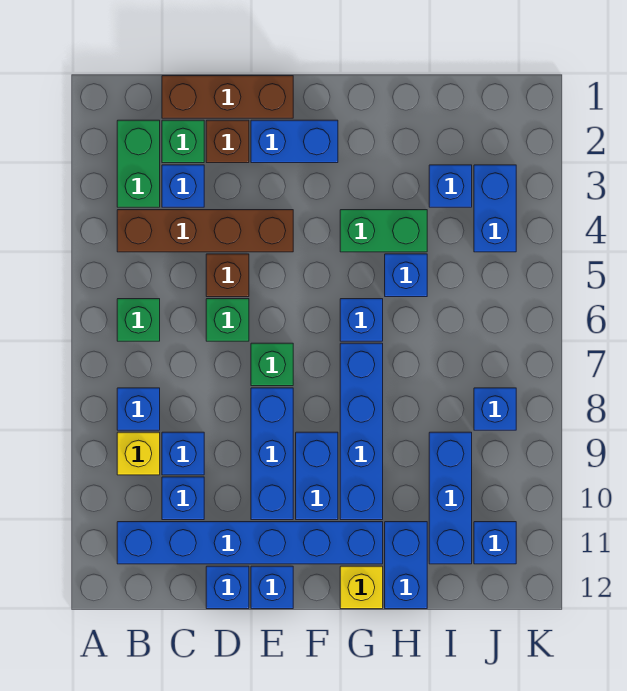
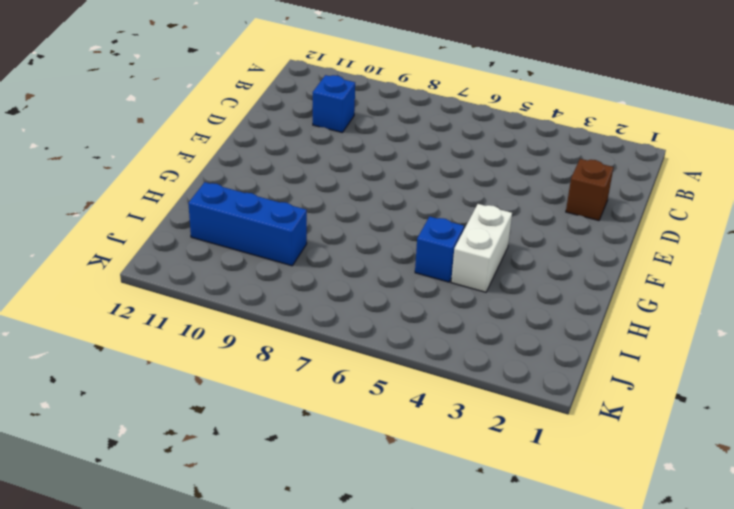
white brick G4:H4 level 1 -> green brick G4:H4 level 1
none -> green brick B2:B3 level 1
none -> brown brick B4:E4 level 1
none -> green brick B6 level 1
none -> blue brick B8 level 1

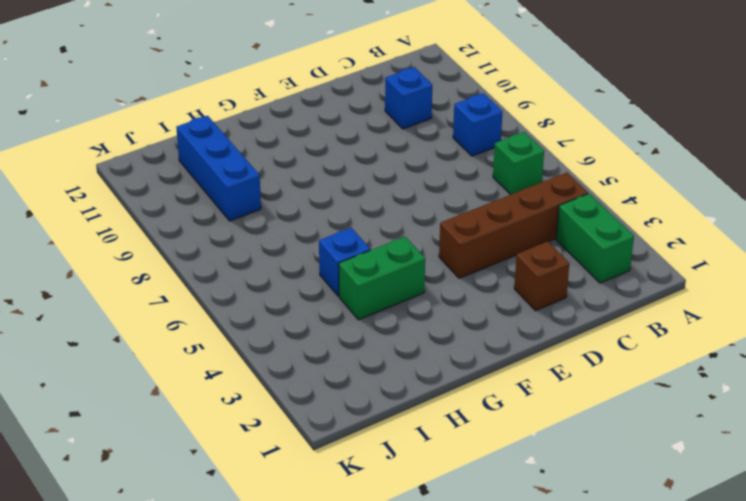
none -> yellow brick B9 level 1
none -> blue brick B11:G11 level 1
none -> brown brick C1:E1 level 1
none -> green brick C2 level 1

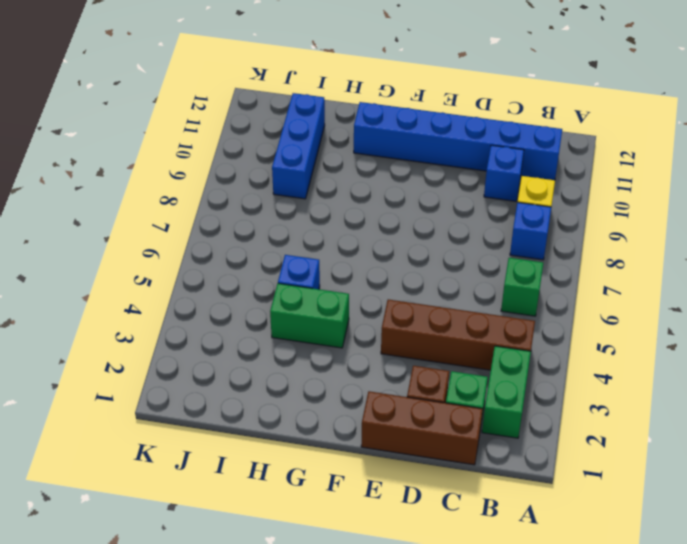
none -> blue brick C3 level 1
none -> blue brick C9 level 1
none -> brown brick D5 level 1
none -> green brick D6 level 1

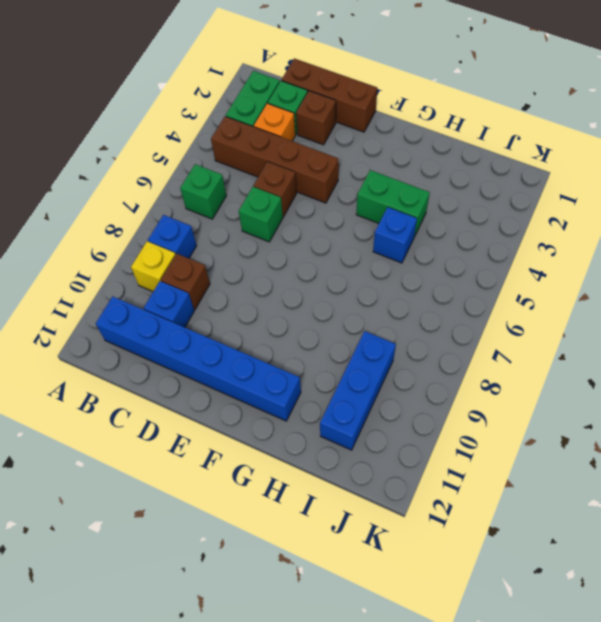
orange brick C3 level 1 -> blue brick C3 level 1
brown brick C9 level 1 -> blue brick C9 level 1
none -> blue brick D12 level 1
none -> blue brick E2:F2 level 1
none -> green brick E7 level 1
none -> blue brick E8:E10 level 1

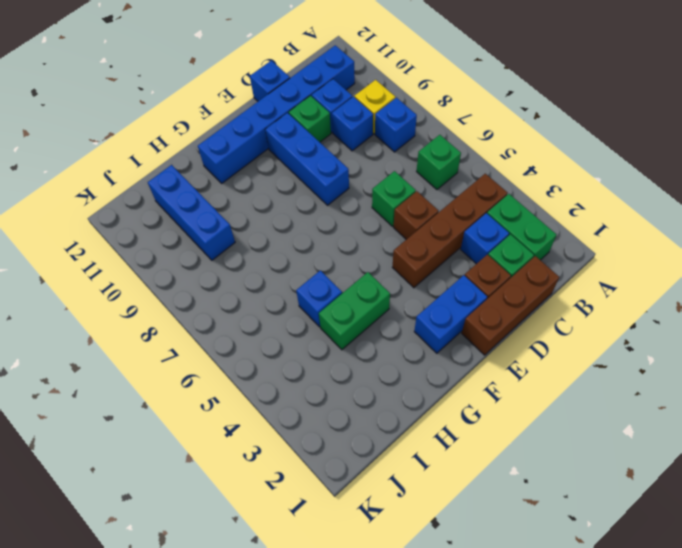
green brick D10 level 1 -> green brick E7 level 1
none -> blue brick E12 level 1
none -> blue brick F9:F10 level 1
none -> blue brick G6 level 1
none -> blue brick G7:G10 level 1

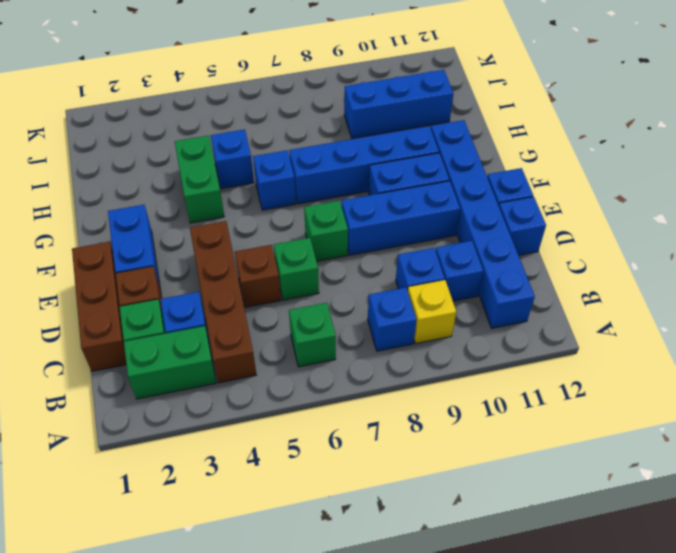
none -> yellow brick G12 level 1
none -> blue brick H11:H12 level 1
none -> blue brick I3 level 1
none -> blue brick J3:J4 level 1

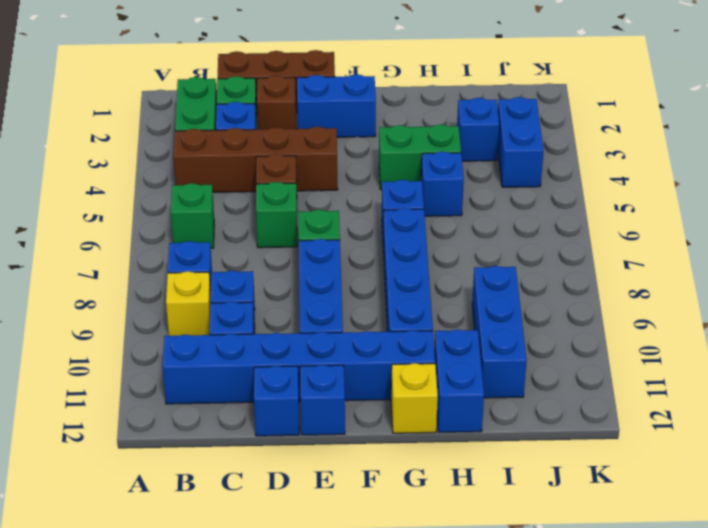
none -> blue brick F9:F10 level 1
none -> blue brick J8 level 1
none -> blue brick J11 level 1

